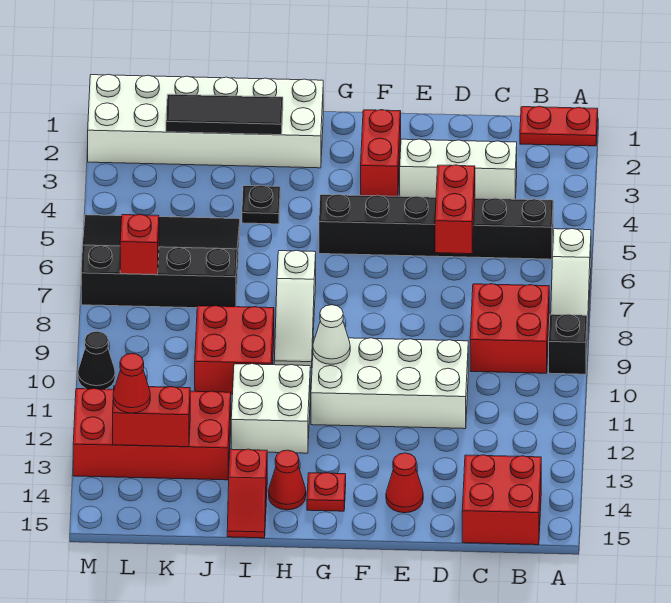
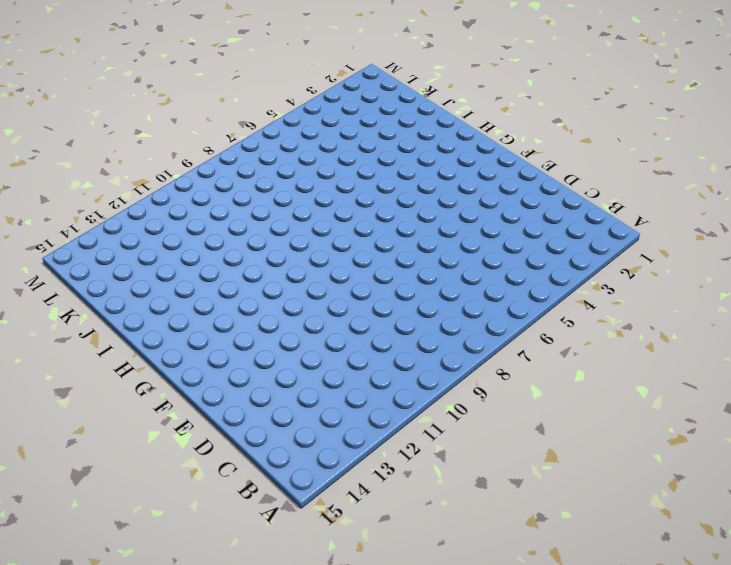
none -> red plate A1:B1 level 1
none -> white slope A6:A8 level 1 top 6
none -> black brick A9 level 1

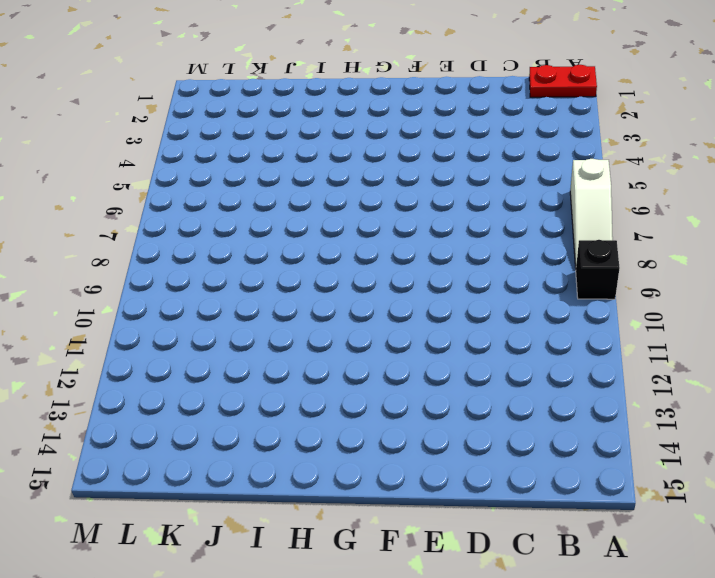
none -> black brick B5:G5 level 1
none -> red brick B8:C9 level 1
none -> red brick B14:C15 level 1

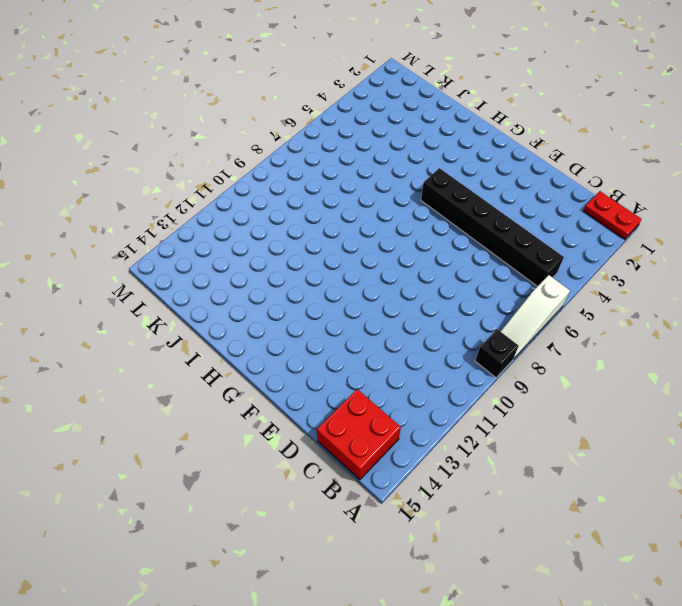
none -> red brick B8:C9 level 1
none -> white brick C3:E3 level 1
none -> white brick D10:G11 level 1

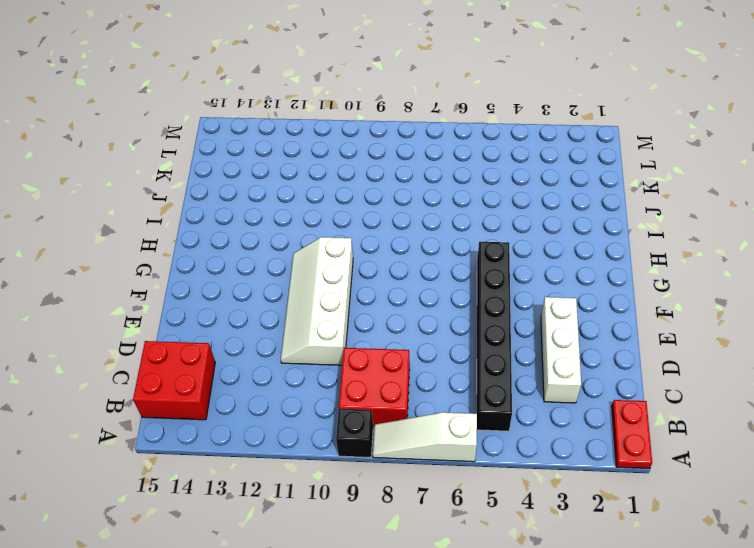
white slope D10:G11 level 1 top 10 -> white brick D10:G11 level 1
none -> red cone E14 level 1
none -> red brick F2:F3 level 1
none -> red plate G14 level 1

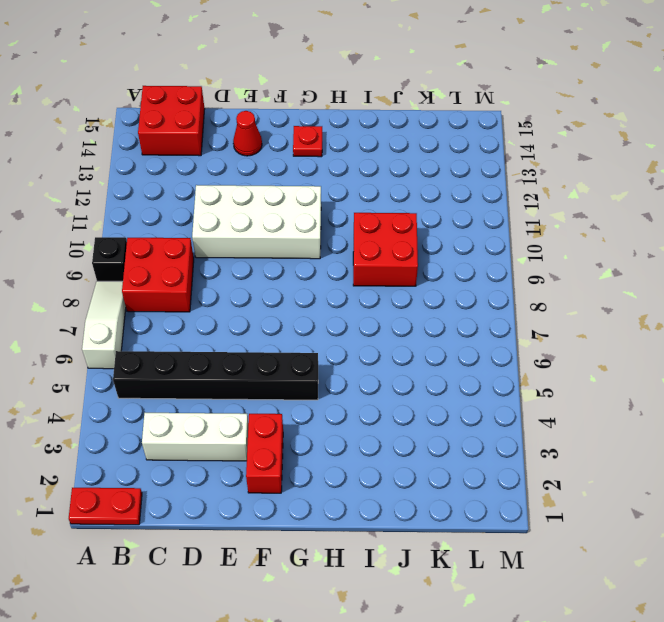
none -> white brick H1:M2 level 1
none -> white slope H7:H9 level 1 top 7
none -> white brick H11:I12 level 1

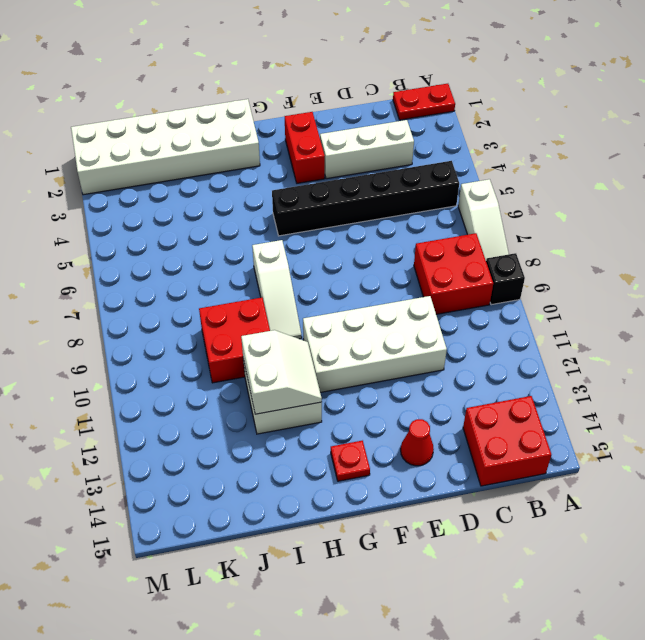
white slope H11:I12 level 2 top I -> none
none -> red cone H14 level 1
none -> black plate I4 level 1
none -> red slope I14:I15 level 1 top 14

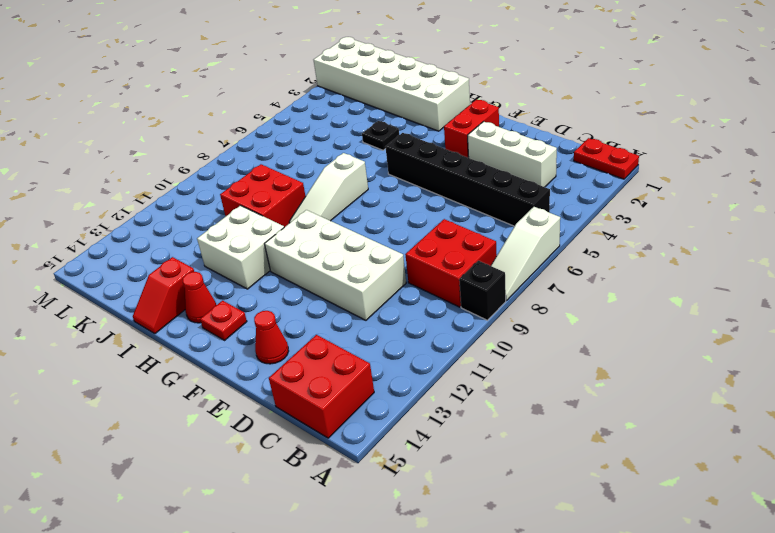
none -> black slope J5:M7 level 1 top 7
none -> red brick J12:M13 level 1
none -> black cone M10 level 1

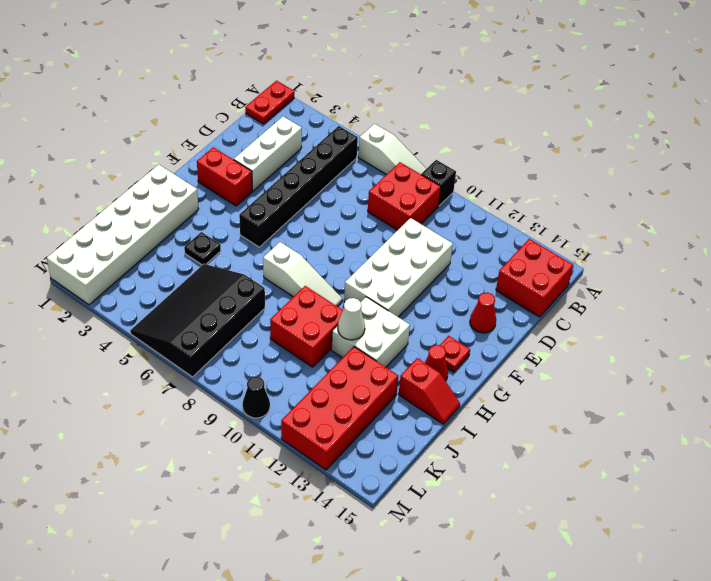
white cone I11 level 2 -> white cone G10 level 2
none -> red brick D5:D6 level 2
none -> black tile I2:K2 level 2
none -> red brick K13:L13 level 2

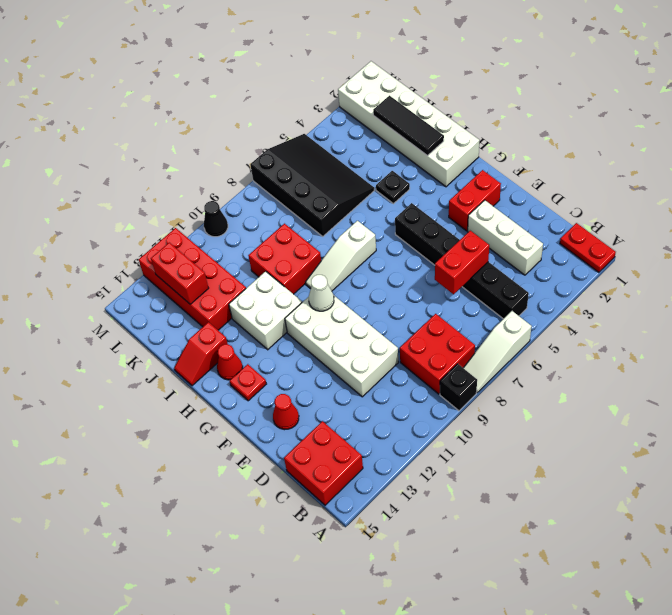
none -> red brick L7 level 2
none -> red cone L13 level 3

